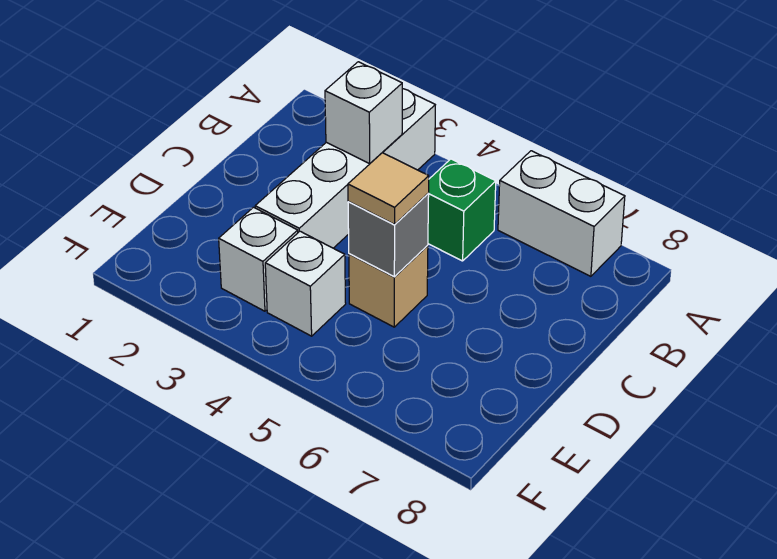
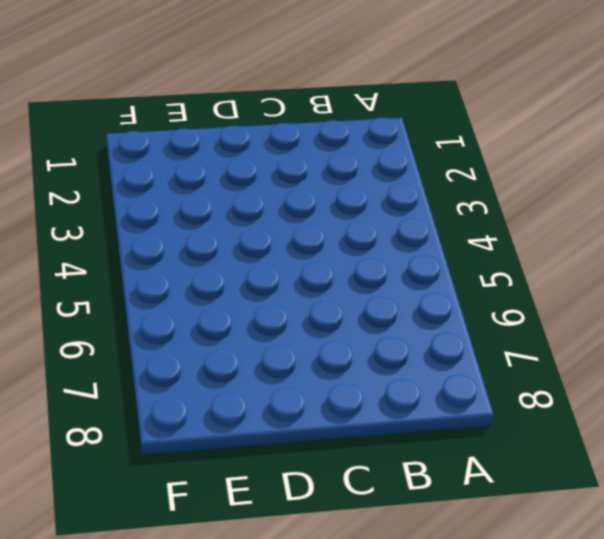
none -> white brick A3:D3 level 1
none -> white brick A6:A7 level 1

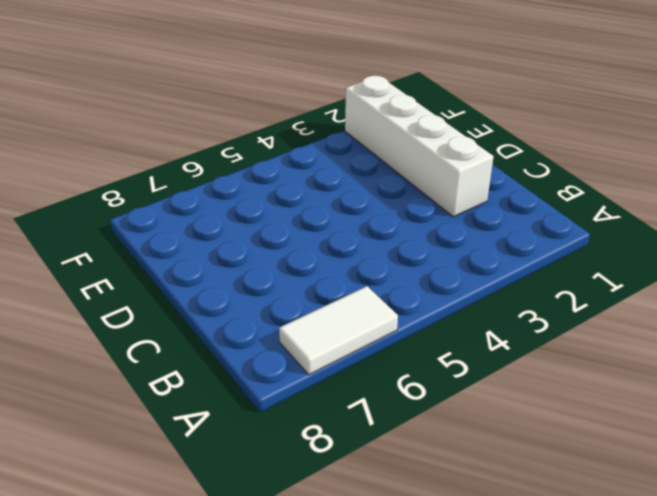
white tile A6:A7 level 1 -> white brick A6:A7 level 1
white brick C2:F2 level 1 -> white brick A3:D3 level 1
none -> green brick B5 level 1
none -> tan brick D5 level 1

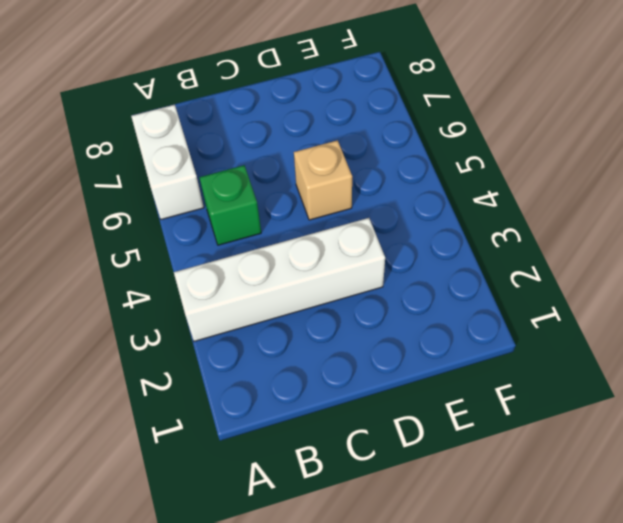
none -> white brick E3 level 1
none -> white brick E4 level 1

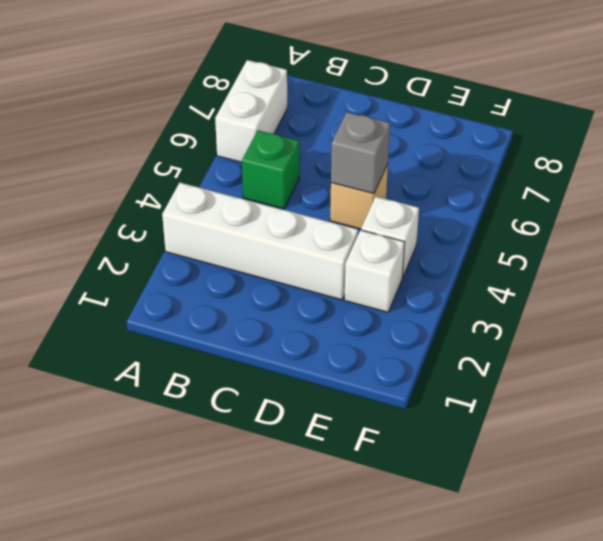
none -> white brick B3 level 2
none -> tan tile D5 level 3

